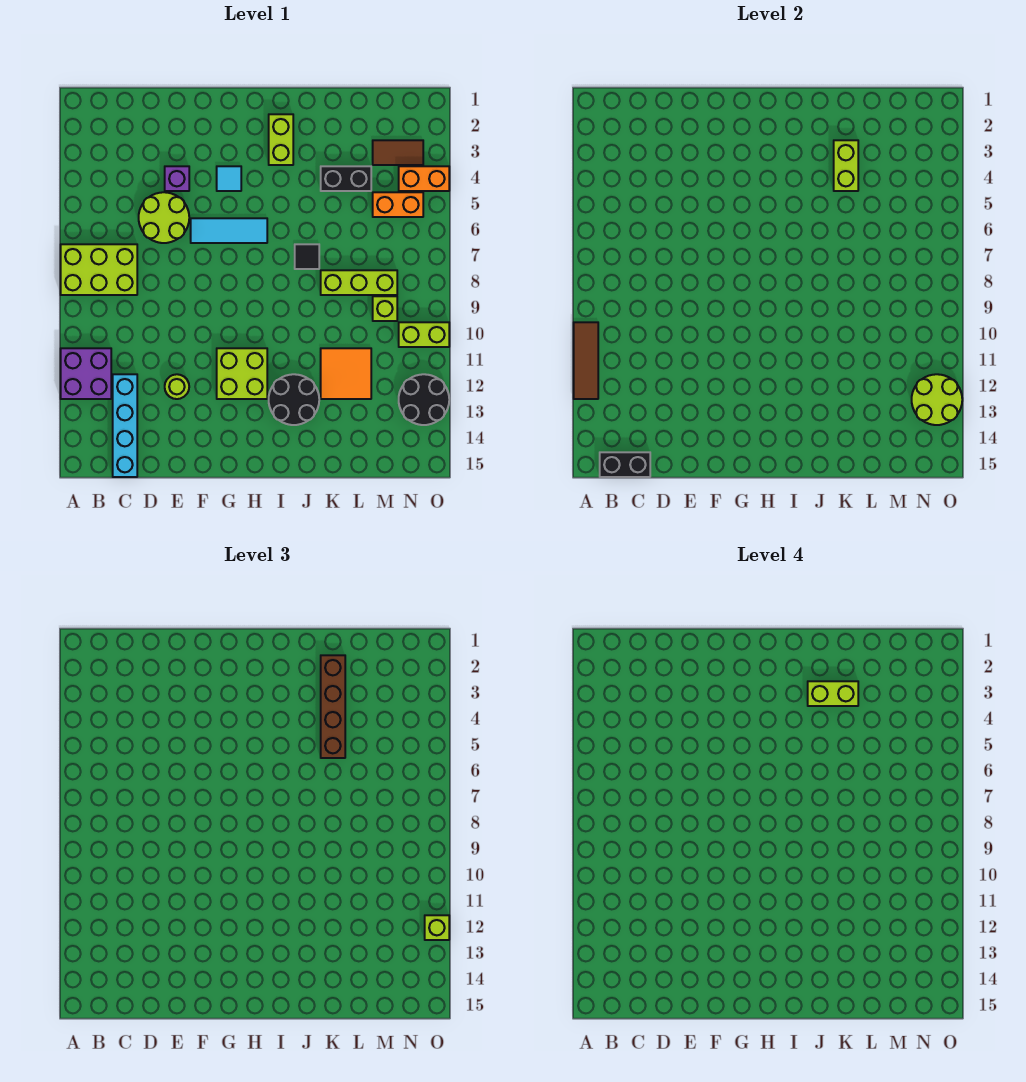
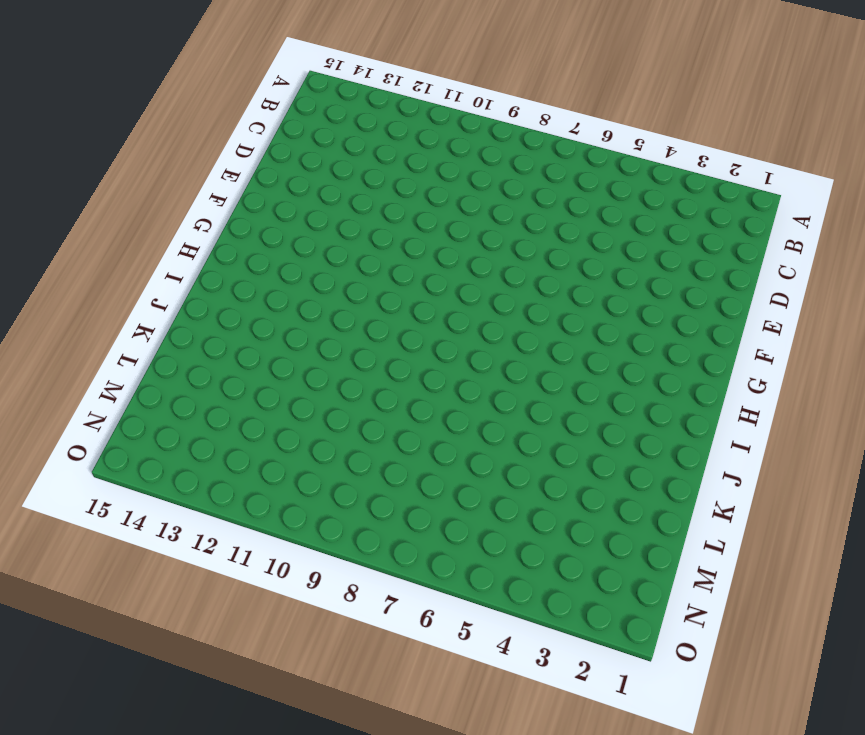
none -> lime brick A7:C8 level 1
none -> purple brick A11:B12 level 1
none -> cyan brick C12:C15 level 1

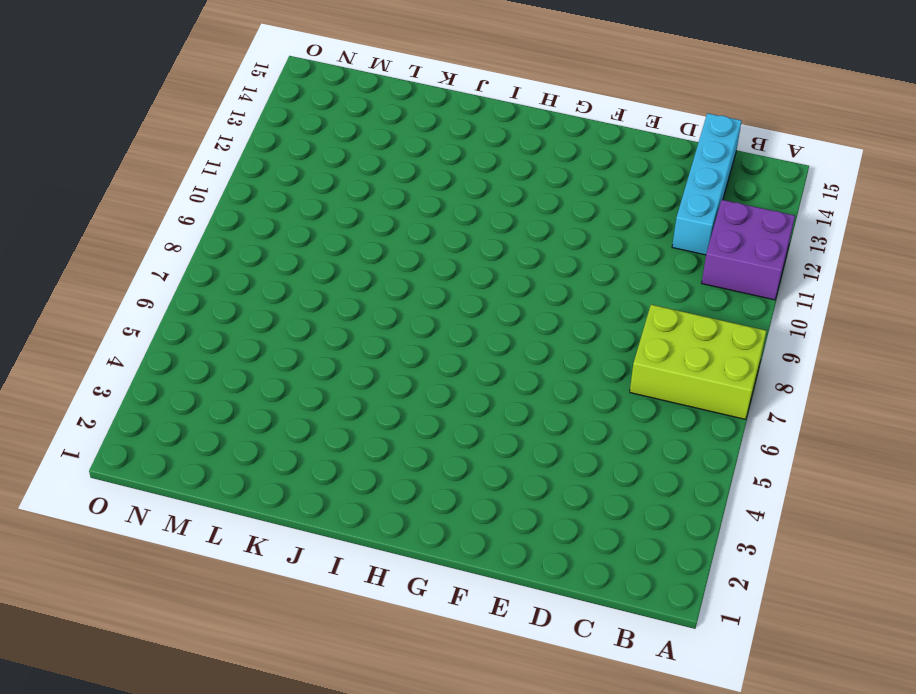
none -> lime round brick D5:E6 level 1
none -> purple brick E4 level 1
none -> lime round brick E12 level 1

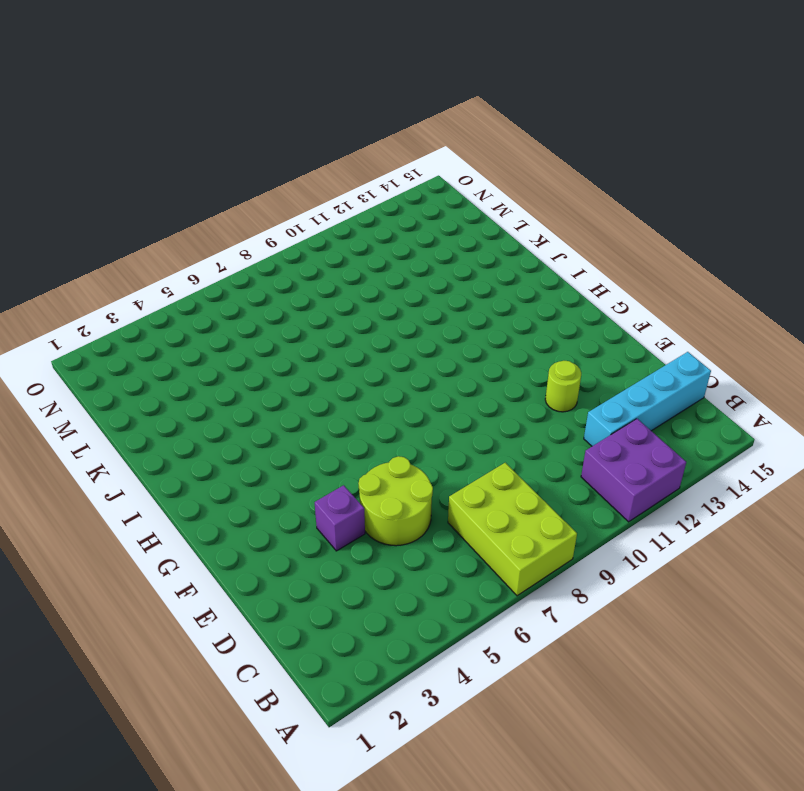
none -> cyan tile F6:H6 level 1
none -> cyan tile G4 level 1
none -> lime brick G11:H12 level 1

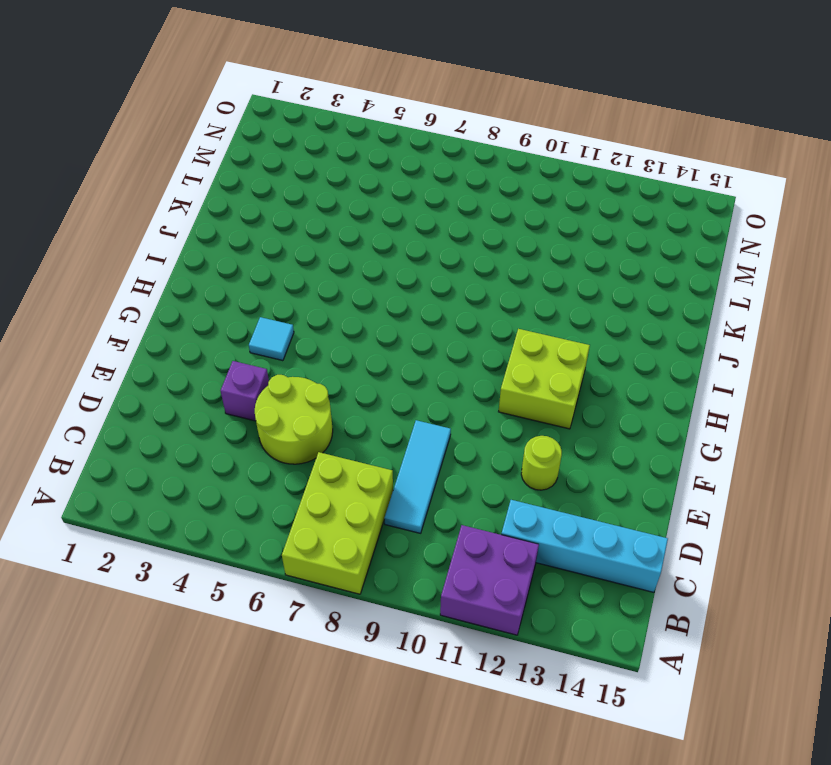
cyan tile C9:E9 level 1 -> cyan tile F6:H6 level 1
none -> lime brick I2:I3 level 1
none -> black round brick I12:J13 level 1
none -> black tile J7 level 1

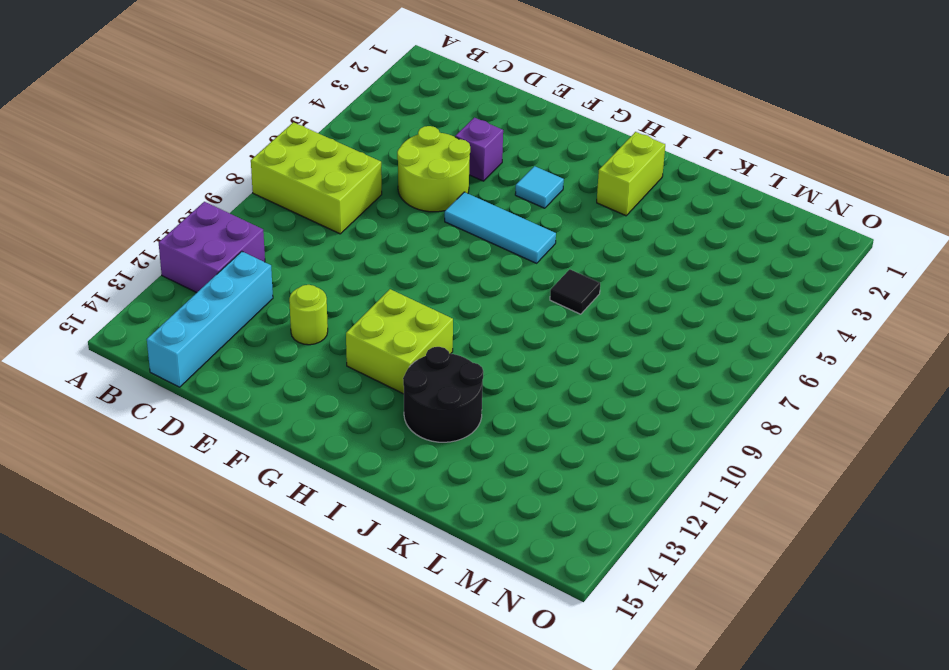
none -> black brick K4:L4 level 1
none -> lime brick K8:M8 level 1
none -> orange tile K11:L12 level 1

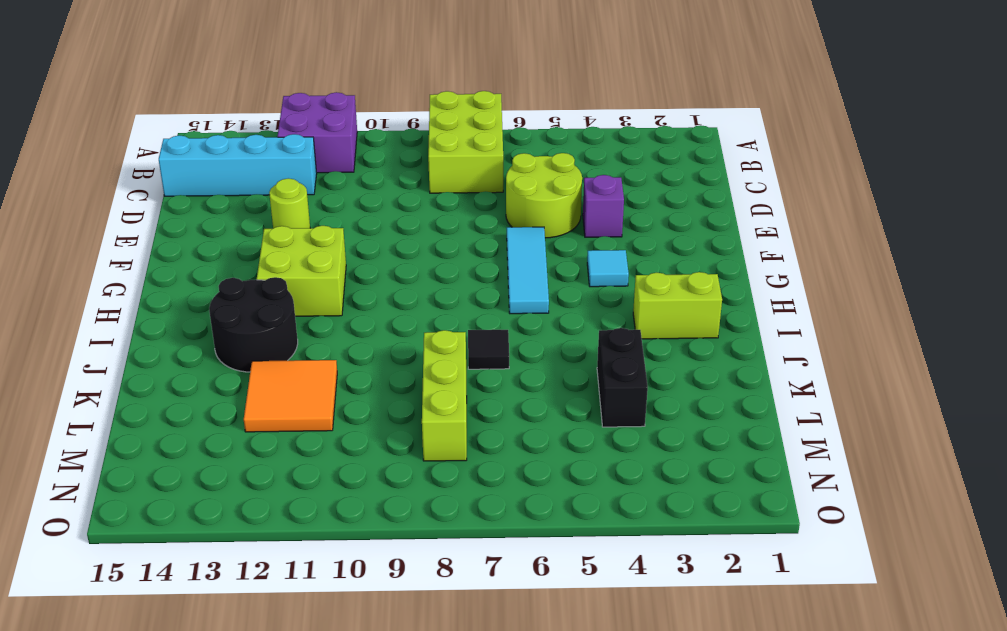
none -> brown tile M3:N3 level 1
none -> orange brick M5:N5 level 1
none -> lime brick M9 level 1

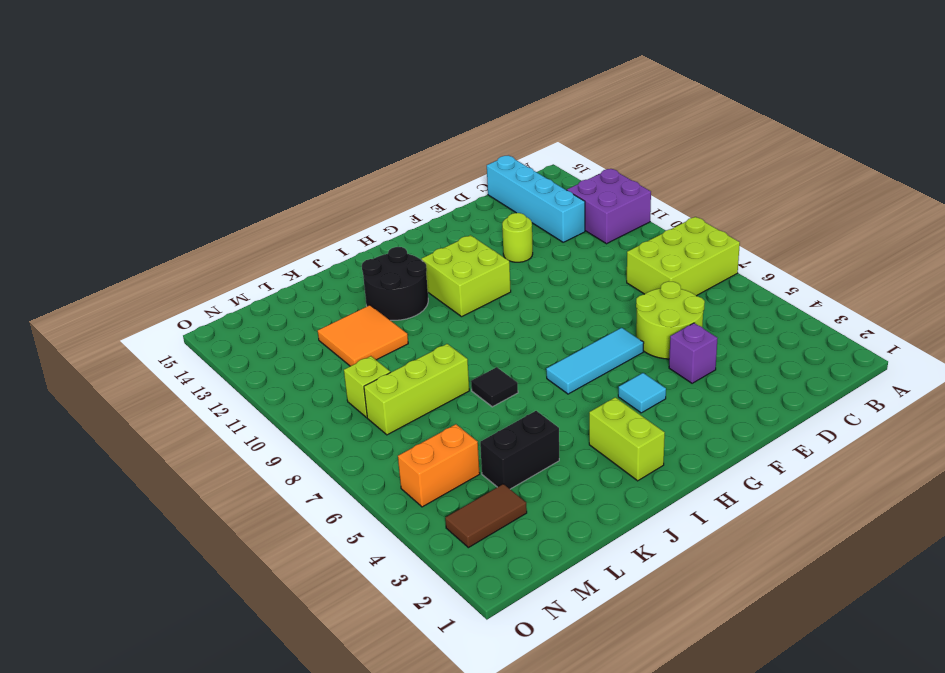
none -> orange brick N4:O4 level 1
none -> lime brick N10:O10 level 1
none -> black round brick N12:O13 level 1

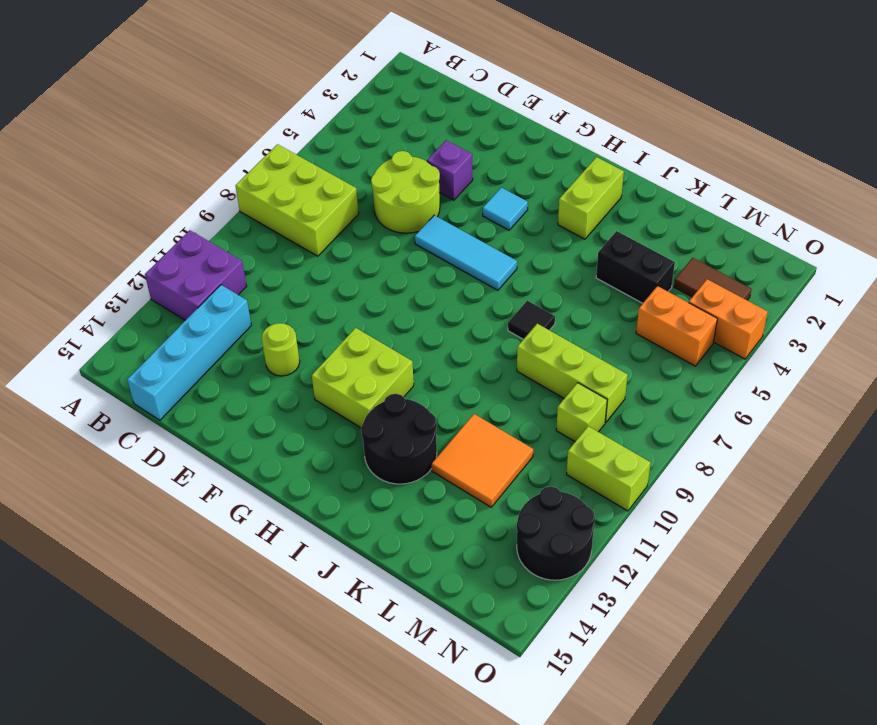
none -> brown tile A10:A12 level 2
none -> black brick B15:C15 level 2
none -> lime brick K3:K4 level 2

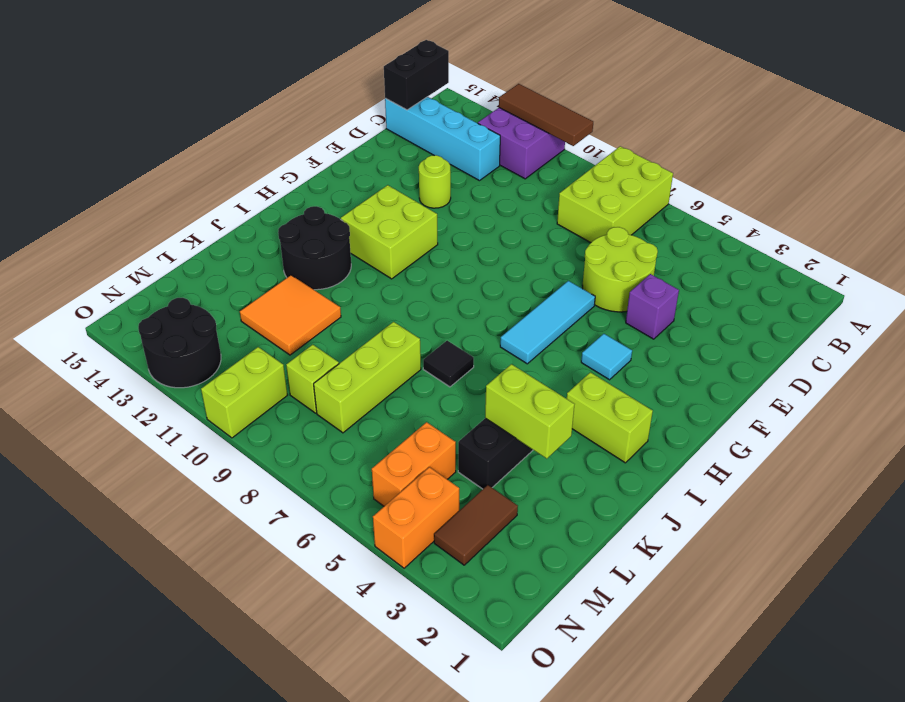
none -> lime round brick N12:O13 level 2
none -> brown brick K2:K5 level 3
none -> lime brick O12 level 3

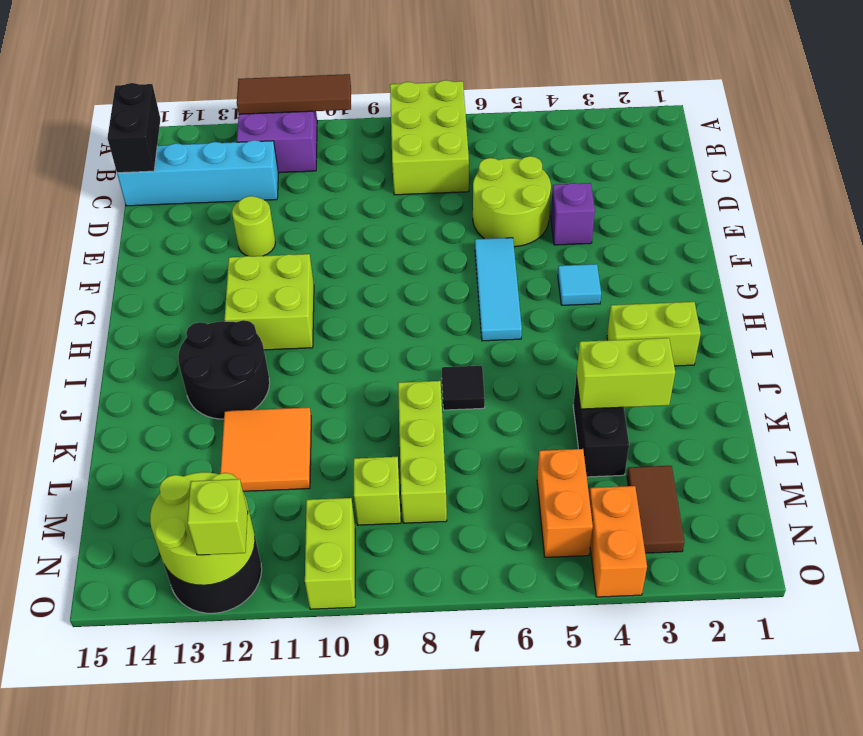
none -> brown brick K2:K5 level 3
none -> lime brick J3:K3 level 4

